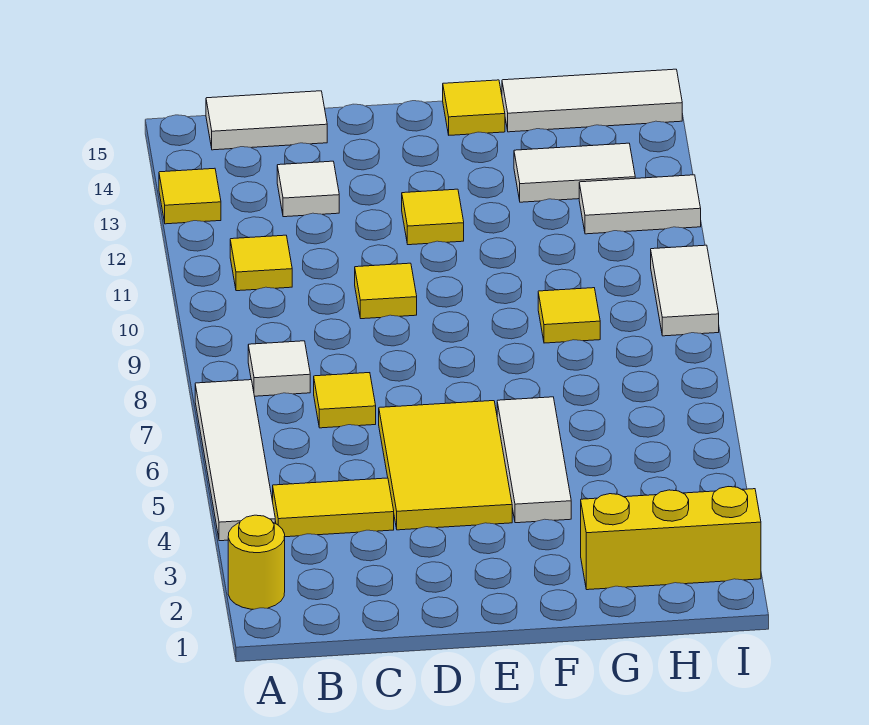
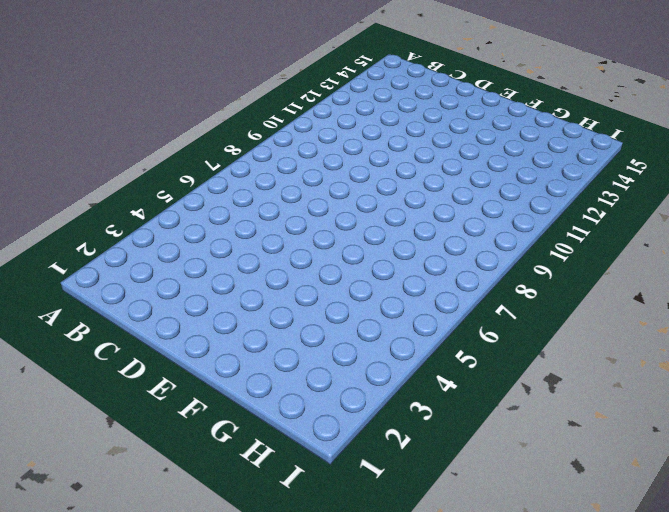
none -> yellow round brick A2 level 1
none -> white tile A4:A7 level 1
none -> yellow tile A13 level 1

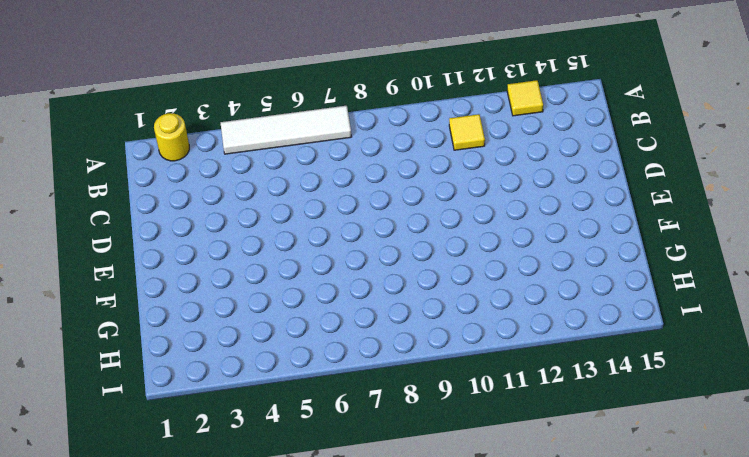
none -> yellow tile B4:C4 level 1
none -> white tile B8 level 1
none -> white tile B15:C15 level 1

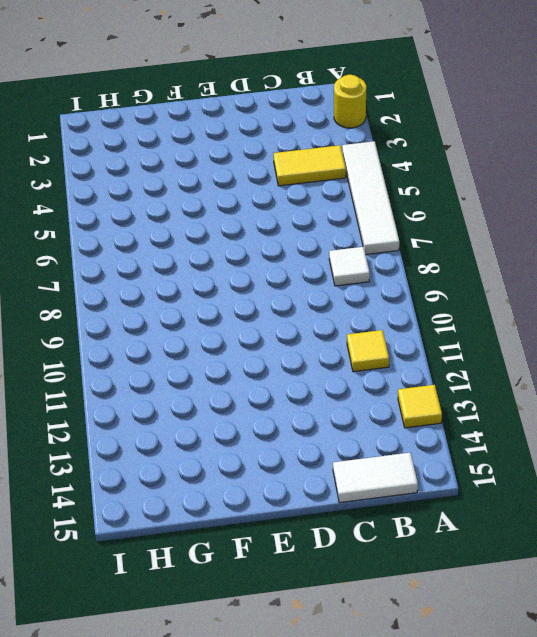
none -> yellow tile C7 level 1
none -> white tile C13 level 1
none -> yellow tile D4:E6 level 1

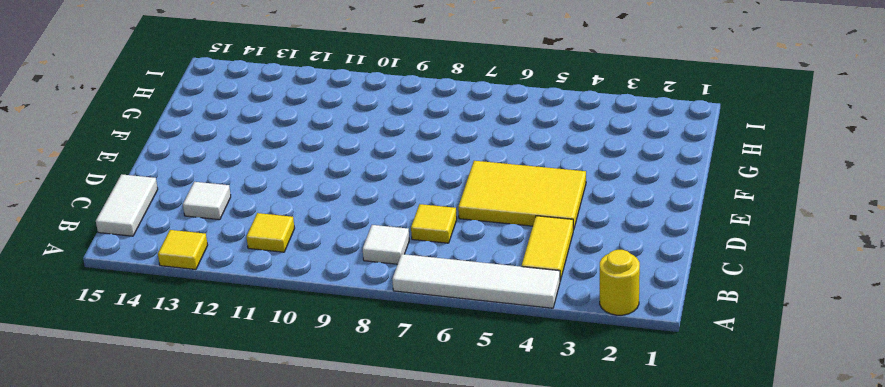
none -> yellow tile D10 level 1
none -> yellow tile E12 level 1
none -> white tile F4:F6 level 1

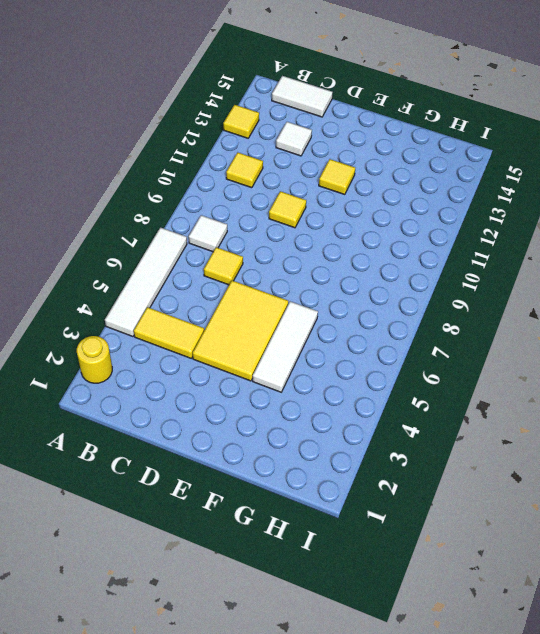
none -> yellow tile F15 level 1
none -> yellow brick G2:I2 level 1
none -> yellow tile G9 level 1

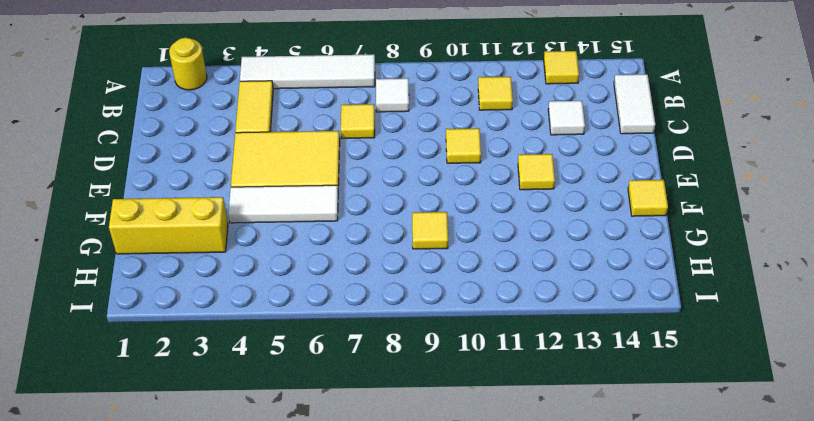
yellow brick G1:G3 level 1 -> yellow brick G2:I2 level 1
none -> white tile G13:H13 level 1
none -> white tile G15:I15 level 1
none -> white tile H12:I12 level 1

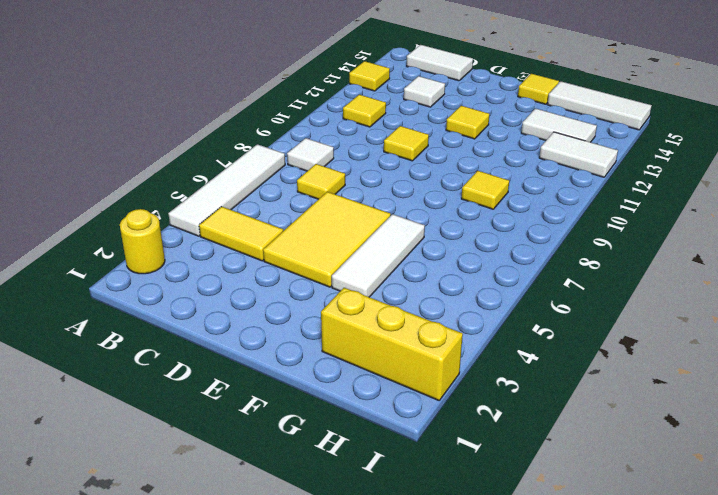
none -> white tile I9:I10 level 1

